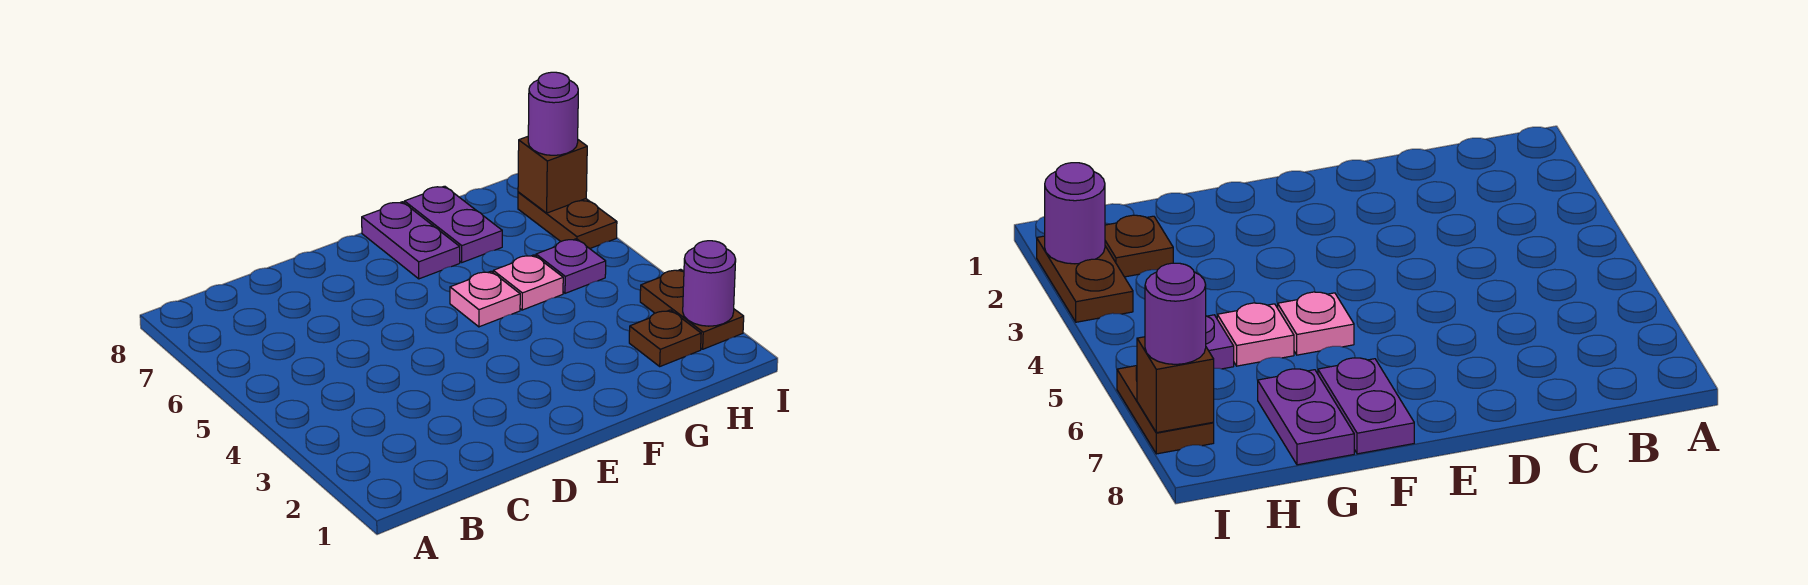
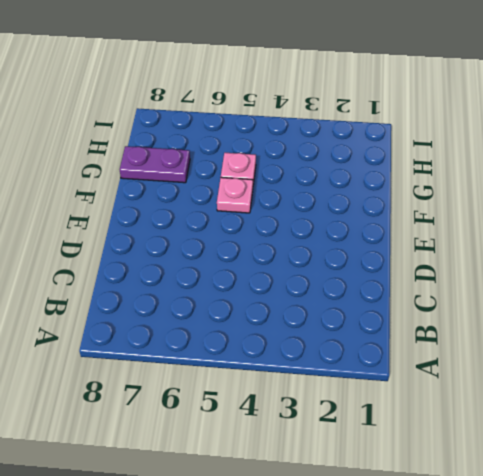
none -> purple plate F7:F8 level 1
none -> brown plate H2 level 1

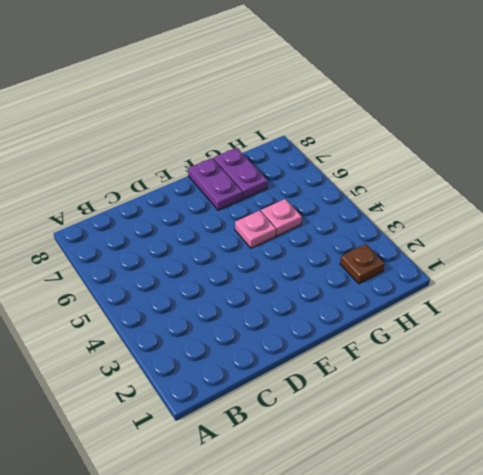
none -> purple plate H5 level 1
none -> brown plate I2:I3 level 1

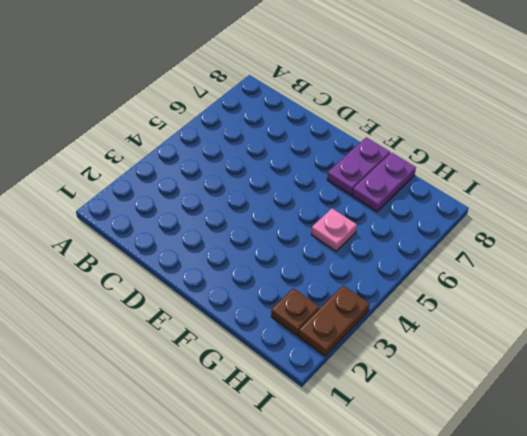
none -> pink plate F5 level 1
none -> purple plate H5 level 1

